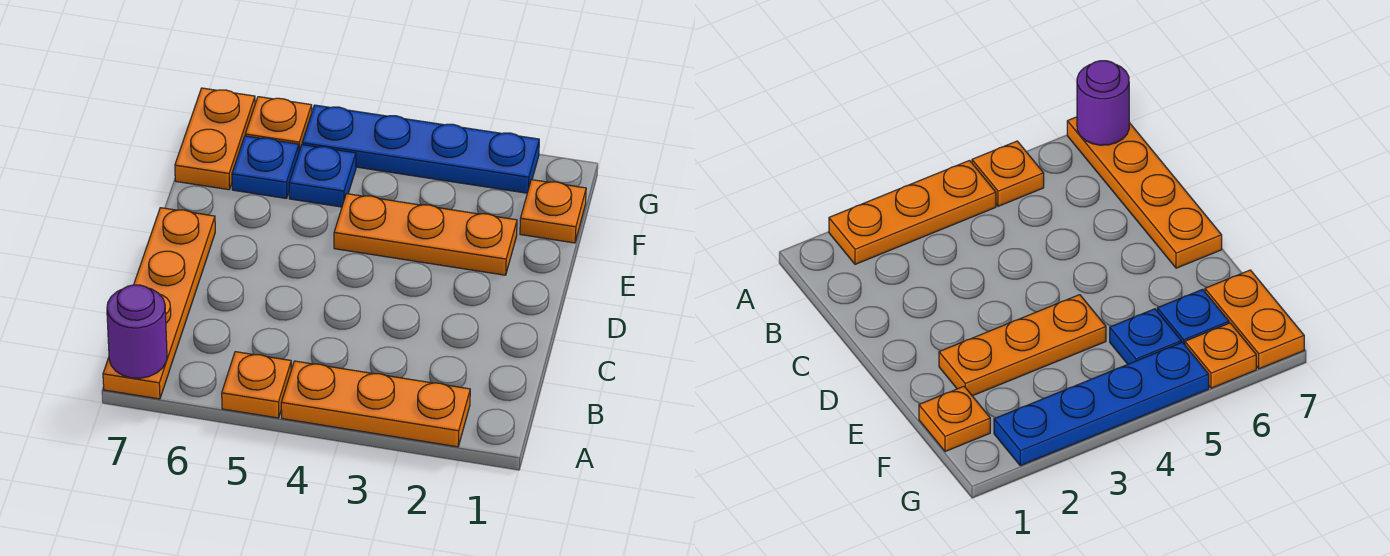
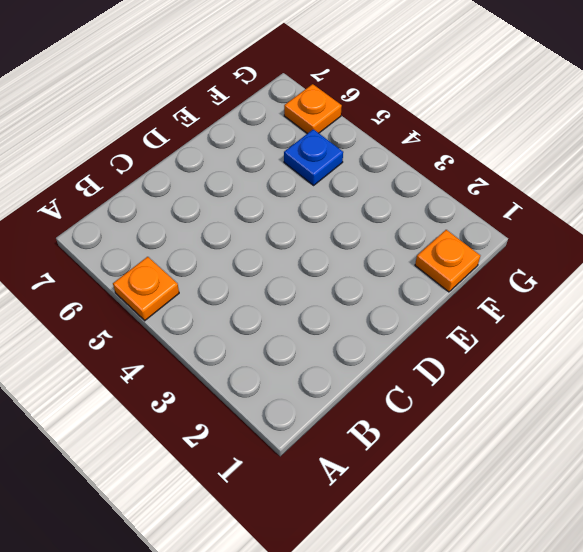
none -> orange plate A2:A4 level 1
none -> orange plate A7:D7 level 1

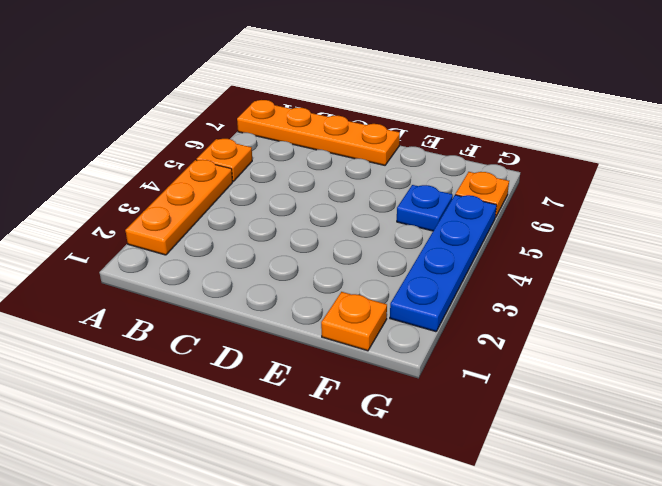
none -> orange plate E2:E4 level 1
none -> blue plate F6 level 1

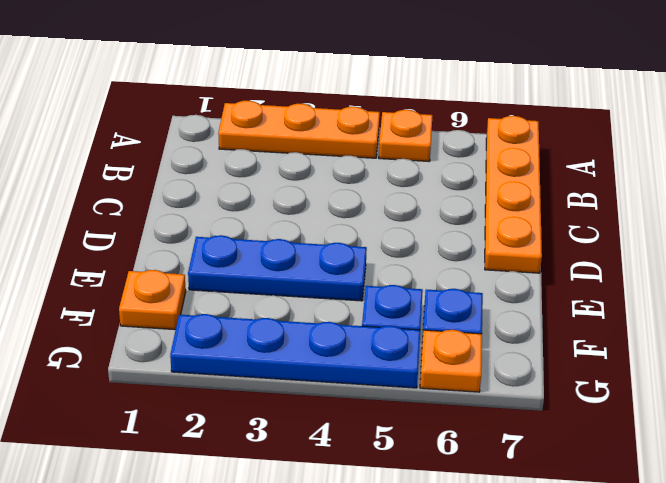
blue plate E2:E4 level 1 -> orange plate E2:E4 level 1
none -> orange plate F7:G7 level 1
none -> purple round brick A7 level 2

